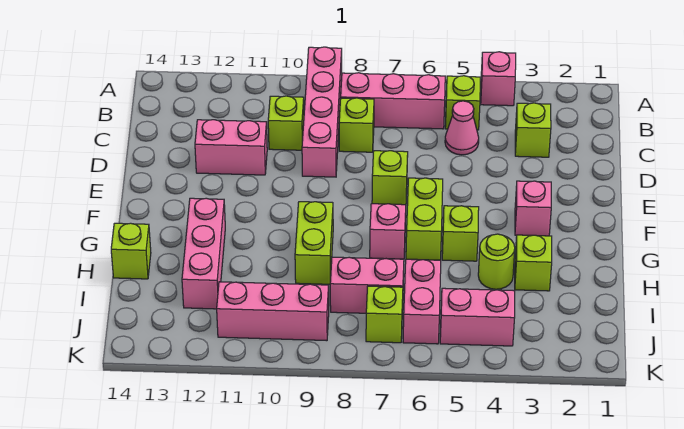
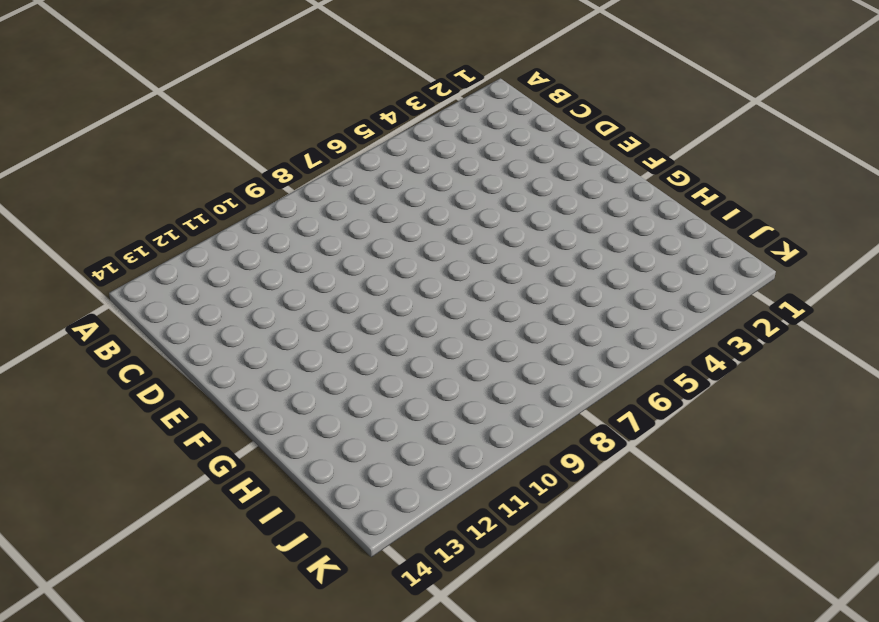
none -> pink brick A4 level 1
none -> pink brick A9:D9 level 1
none -> lime brick B5 level 1

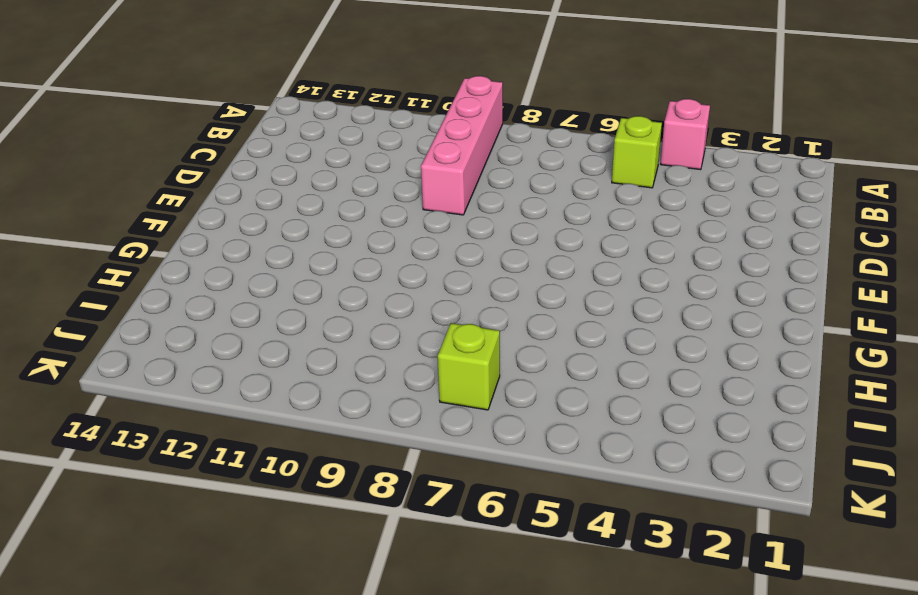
none -> pink brick B6:B8 level 1
none -> lime brick C3 level 1
none -> pink cone C5 level 1

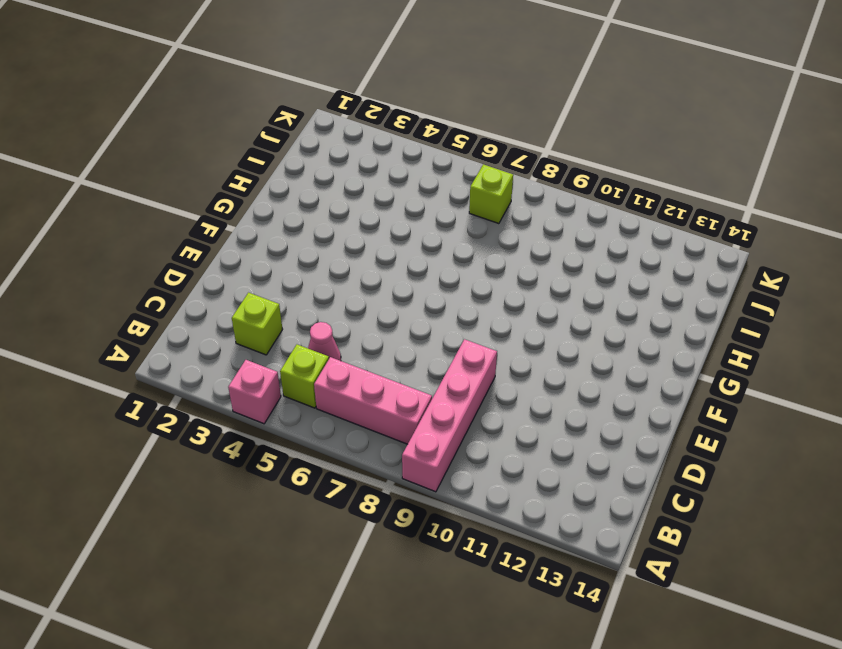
none -> lime brick C8 level 1
none -> lime brick C10 level 1
none -> pink brick D11:D12 level 1

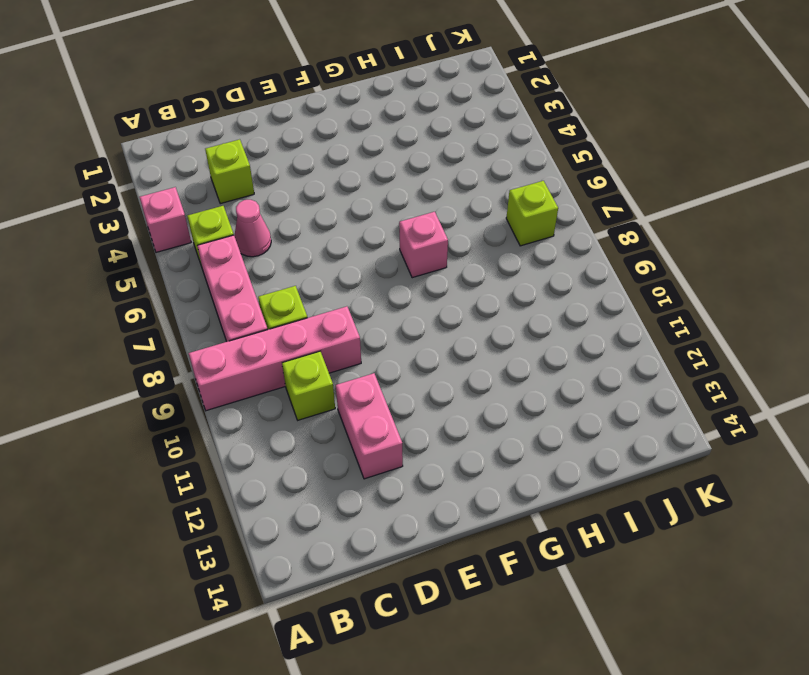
none -> lime brick E7 level 1
none -> pink brick F3 level 1
none -> lime brick F6:G6 level 1

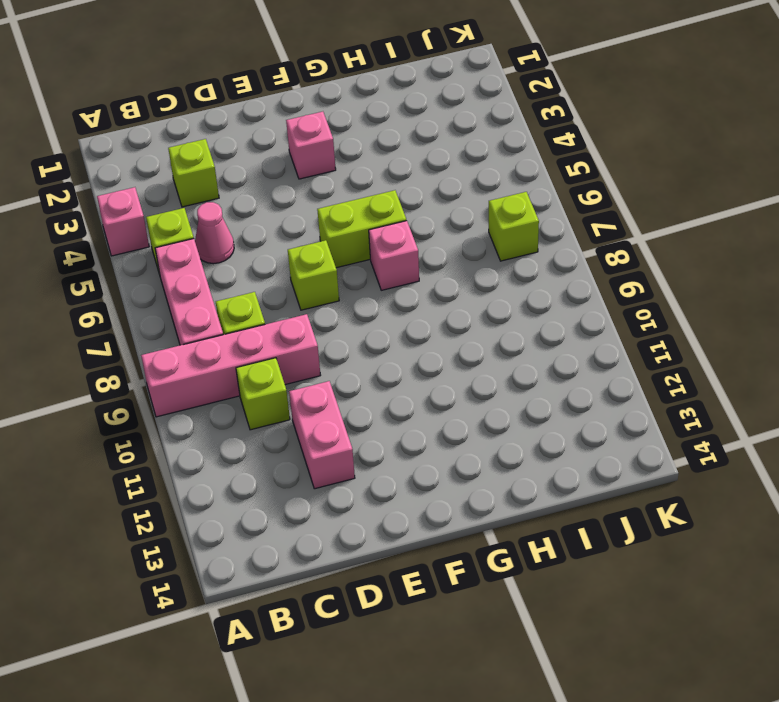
none -> lime brick G5 level 1
none -> lime brick G9:H9 level 1
none -> pink brick G12:I12 level 1

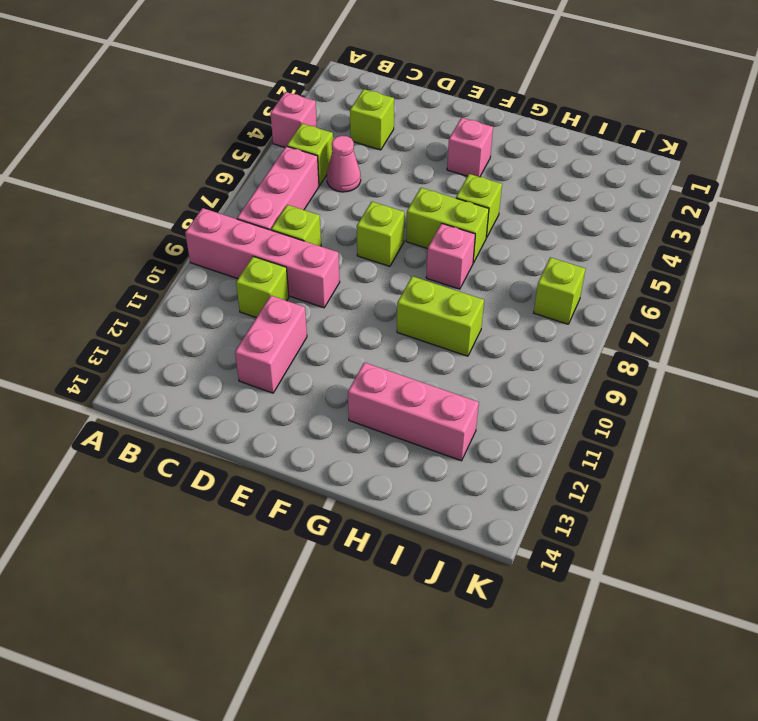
none -> lime brick H3 level 1
none -> lime round brick H4 level 1
none -> lime brick H14 level 1

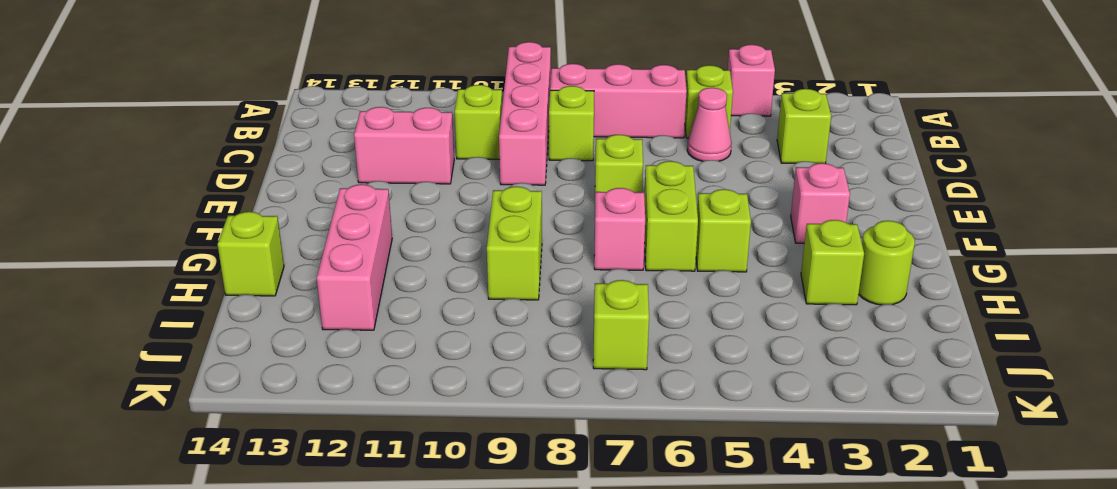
lime round brick H2 level 1 -> lime round brick H4 level 1
none -> pink brick I6:J6 level 1
none -> pink brick I7:I8 level 1
none -> pink brick J4:J5 level 1

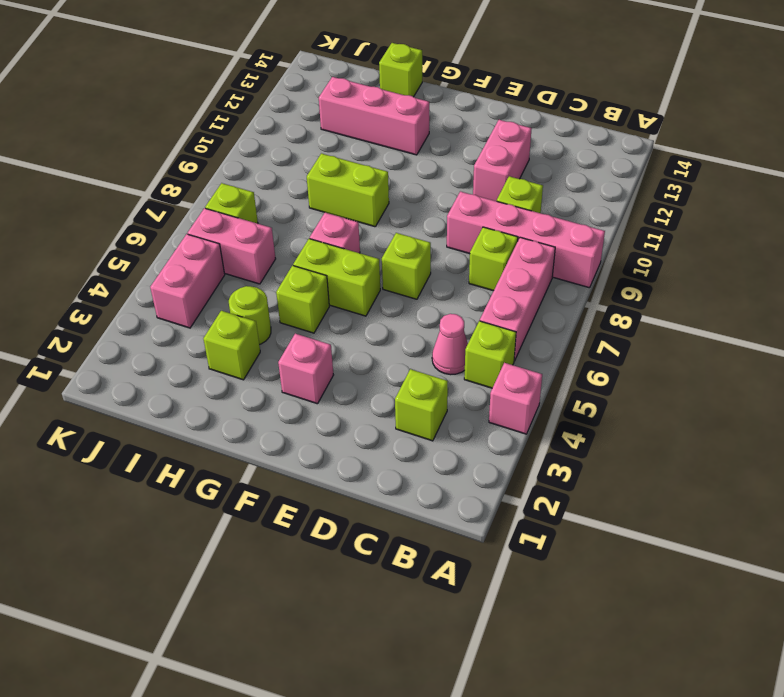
none -> pink brick I7:I8 level 1
none -> pink brick J9:J11 level 1

